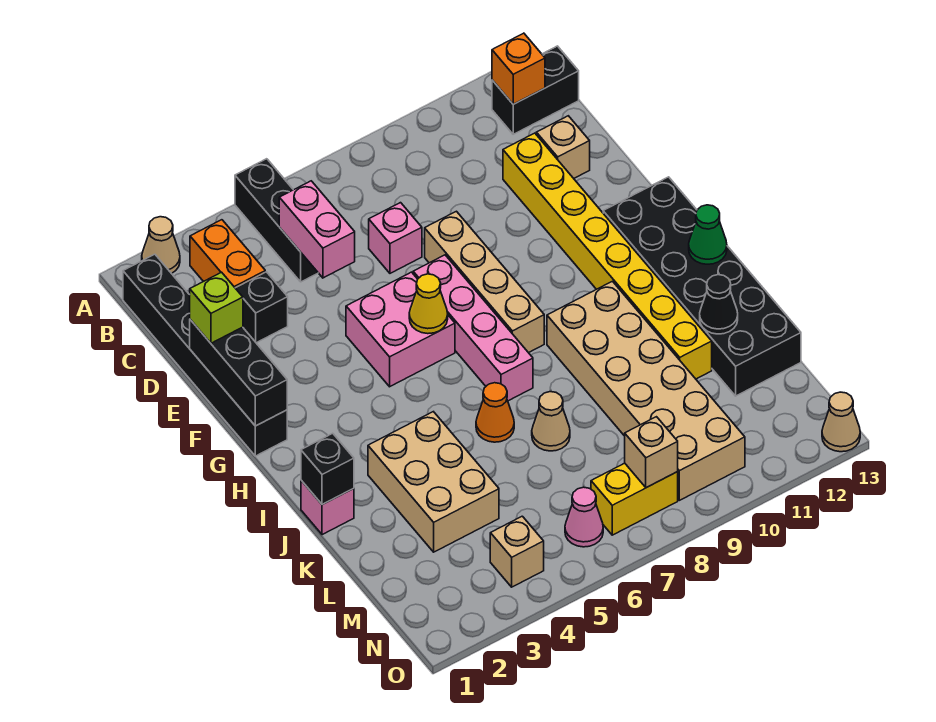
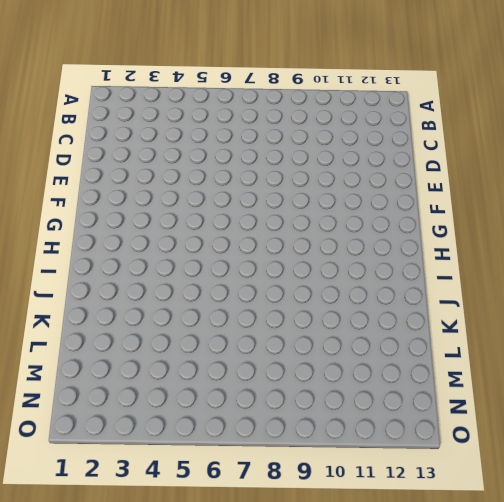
none -> tan cone A2 level 1
none -> black brick A5:C5 level 1
none -> black brick B1:G1 level 1
none -> orange brick B3:C3 level 1

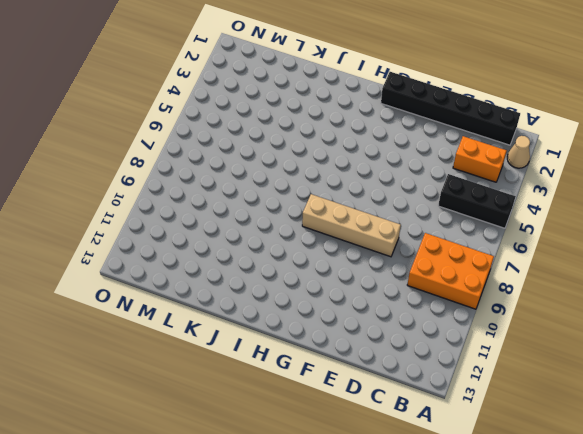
orange brick A8:C9 level 1 -> none
none -> black brick B12:B13 level 1
none -> black brick D3 level 1
none -> pink brick D7 level 1
none -> yellow brick D11:K11 level 1

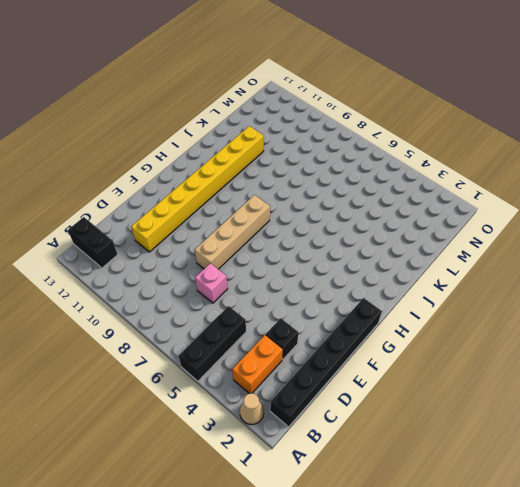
none -> tan brick D12 level 1
none -> pink brick F5:G6 level 1
none -> pink brick F7:I7 level 1
none -> black brick G12:L13 level 1

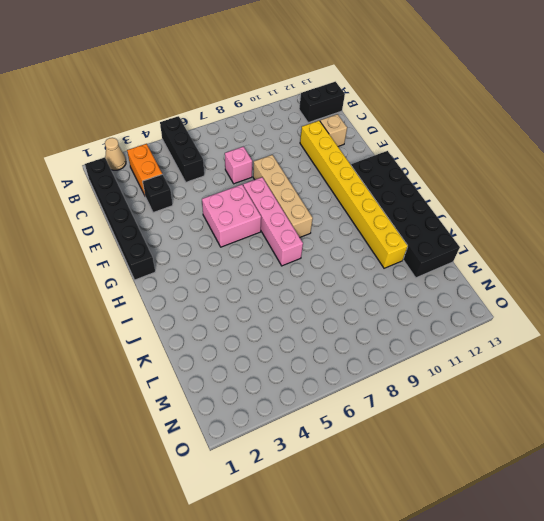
none -> tan brick I9:N10 level 1
none -> pink brick J1 level 1
none -> tan brick J3:L4 level 1
none -> orange cone J6 level 1

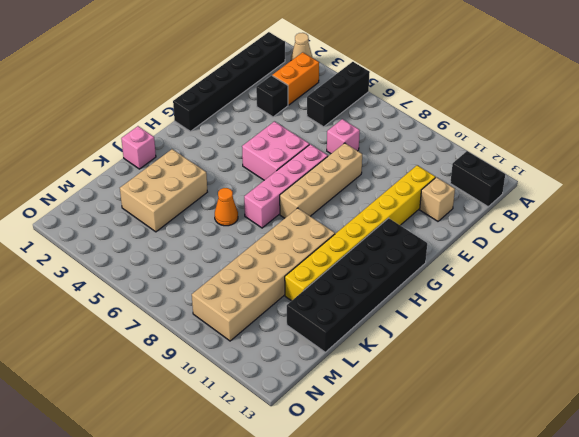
none -> tan cone K7 level 1
none -> tan brick N4 level 1
none -> pink cone N6 level 1
none -> yellow brick N7:N8 level 1

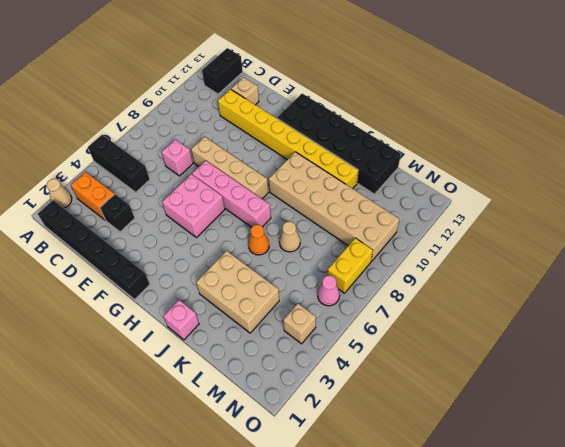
none -> tan cone O13 level 1
none -> orange brick B12 level 2
none -> pink brick C5:D5 level 2
none -> black brick E1:G1 level 2

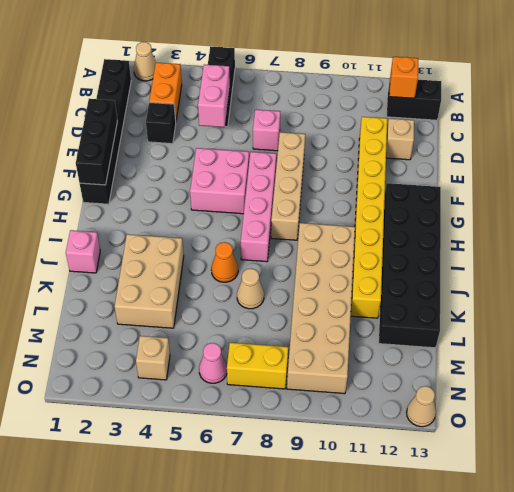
none -> yellow cone G6 level 2
none -> green cone I13 level 2
none -> black brick J1 level 2
none -> black cone K12 level 2

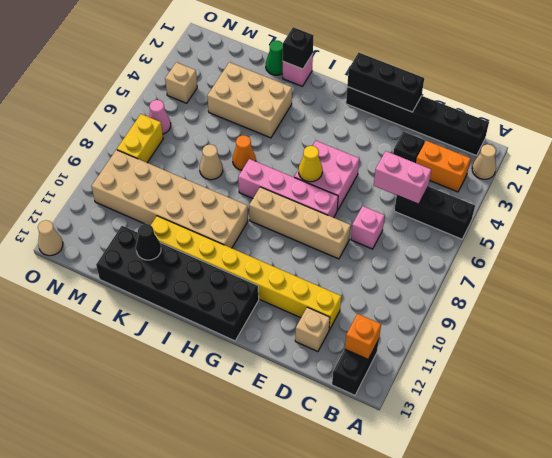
green cone K1 level 1 -> green cone I13 level 2
none -> tan brick N8 level 2
none -> lime brick E1 level 3

